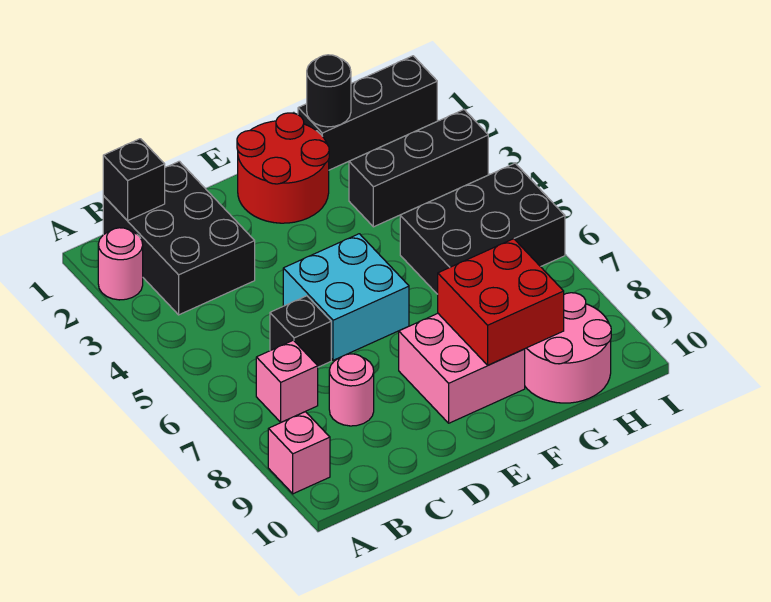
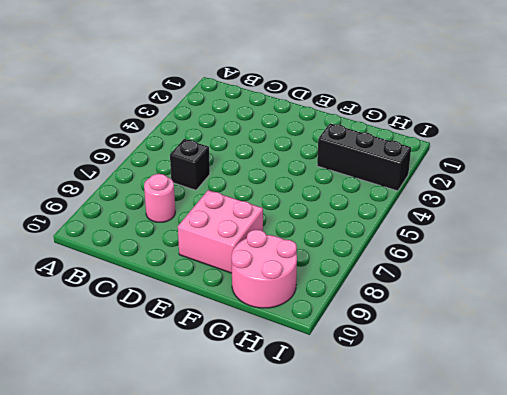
none -> pink round brick A2 level 1
none -> pink brick A9 level 1
none -> black brick B1:C3 level 1

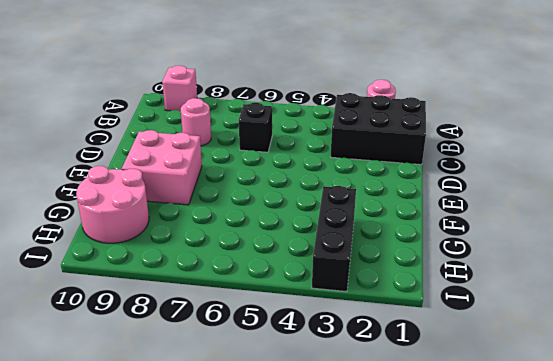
none -> pink brick B7 level 1
none -> cyan brick D5:E6 level 1
none -> red round brick E1:F2 level 1

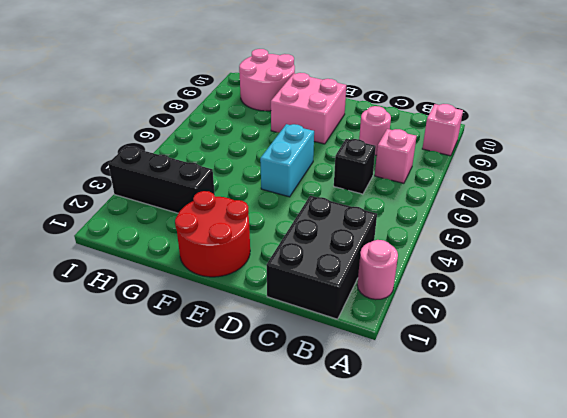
cyan brick E5:E6 level 1 -> cyan brick D5:E6 level 1
none -> black brick G1:I1 level 1
none -> black brick G5:I6 level 1
none -> black brick B1 level 2

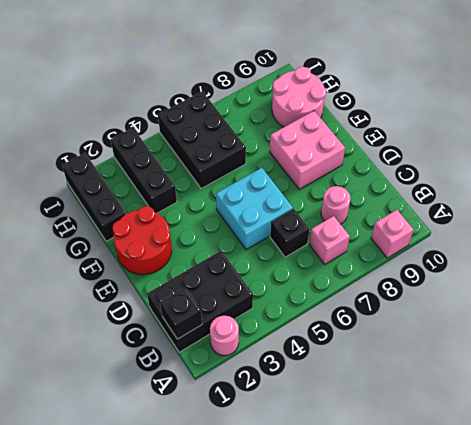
none -> red brick F8:G9 level 2
none -> black round brick G1 level 2

